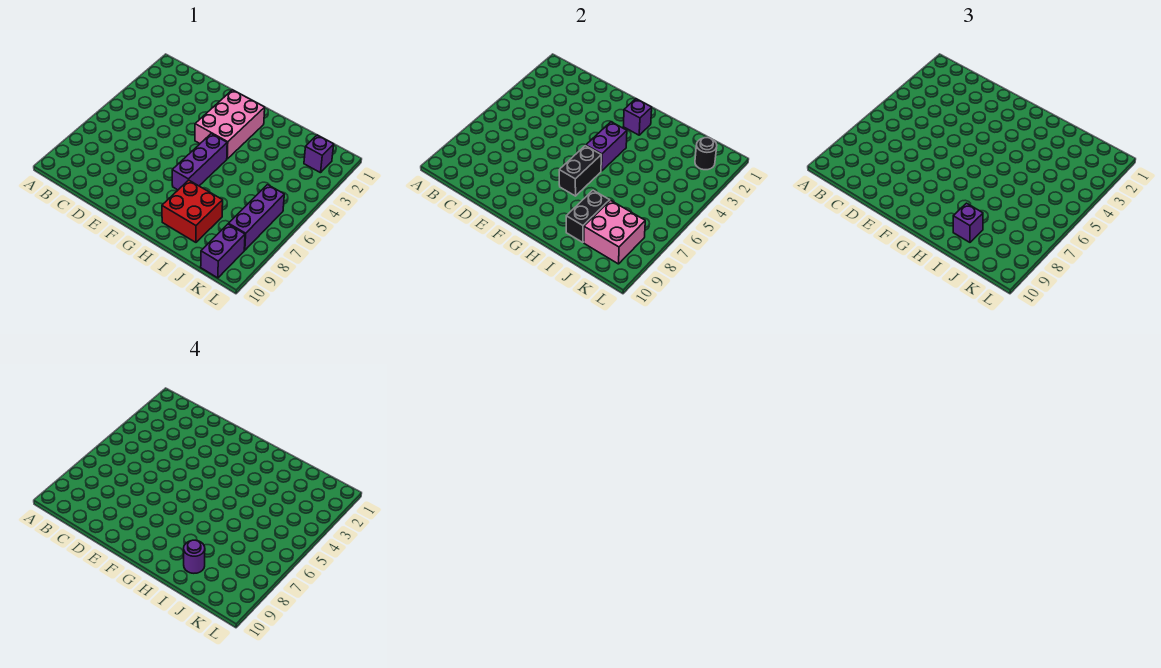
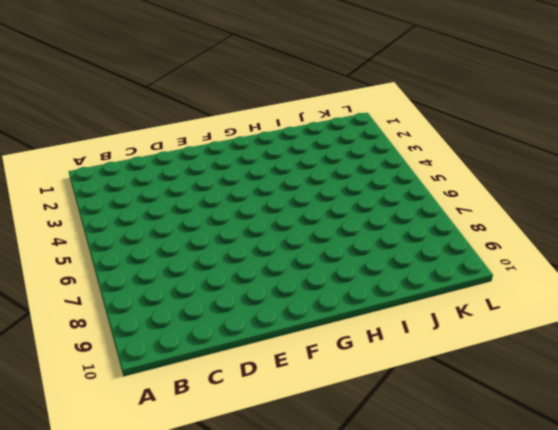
none -> pink brick F2:G4 level 1
none -> purple brick G5:G7 level 1
none -> red brick H8:I9 level 1

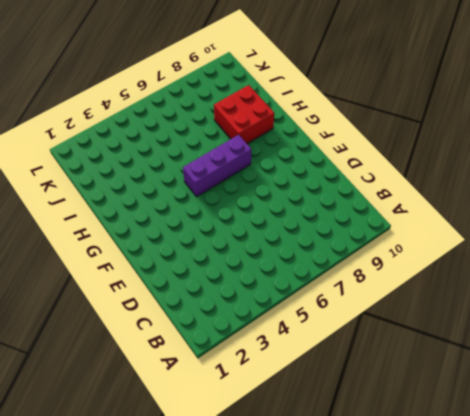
none -> pink brick F2:G4 level 1
none -> purple brick K2 level 1
none -> purple brick K6:K8 level 1

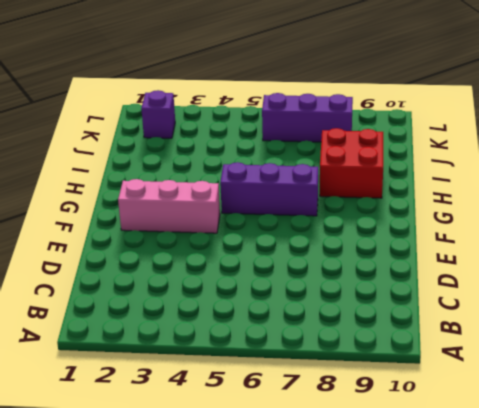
pink brick F2:F4 level 1 -> pink brick F2:G4 level 1
none -> purple brick K9:K10 level 1
none -> purple brick G2 level 2
none -> purple brick G4:G5 level 2

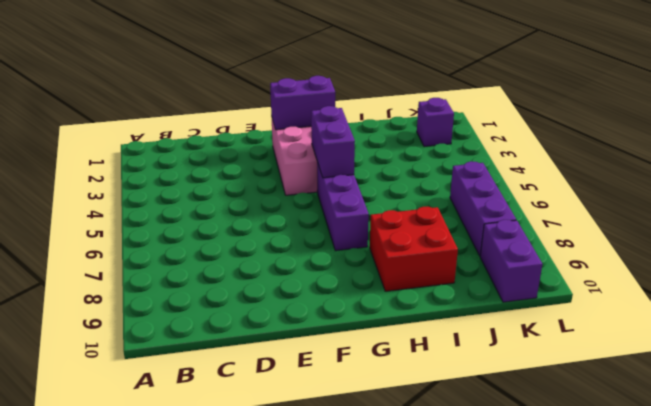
purple brick F2:G2 level 2 -> purple brick G2 level 2
none -> black brick G6:G7 level 2
none -> black brick I8:I9 level 2
none -> pink brick J8:K9 level 2

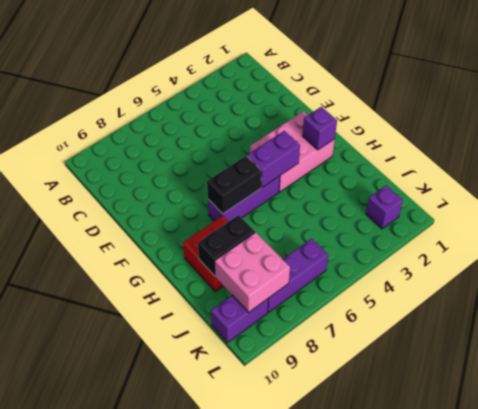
none -> black round brick K2 level 2
none -> purple brick I9 level 3
none -> purple round brick I9 level 4

